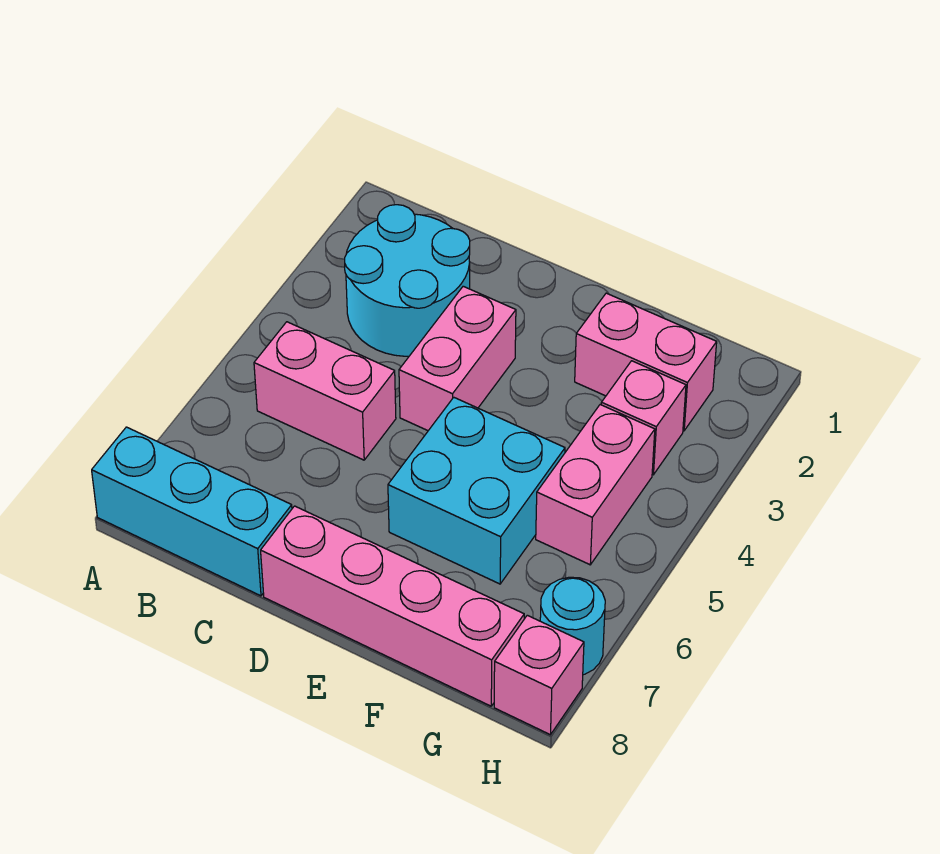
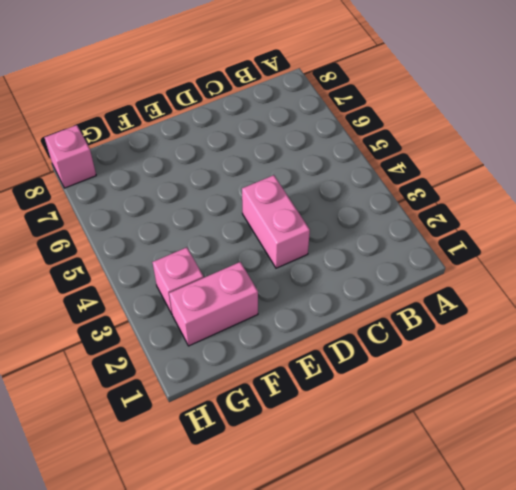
none -> cyan brick A8:C8 level 1
none -> cyan round brick B2:C3 level 1

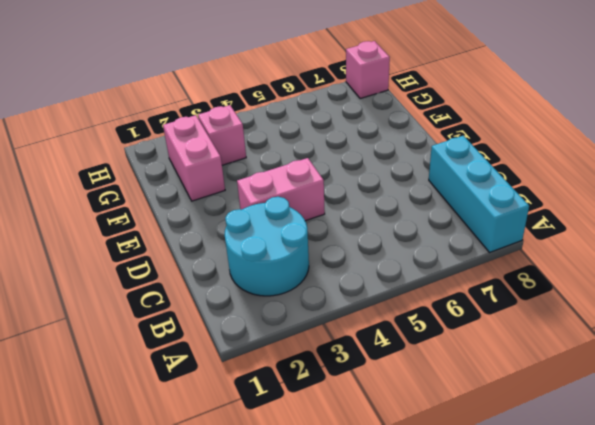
none -> pink brick B5:C5 level 1
none -> pink brick D8:G8 level 1

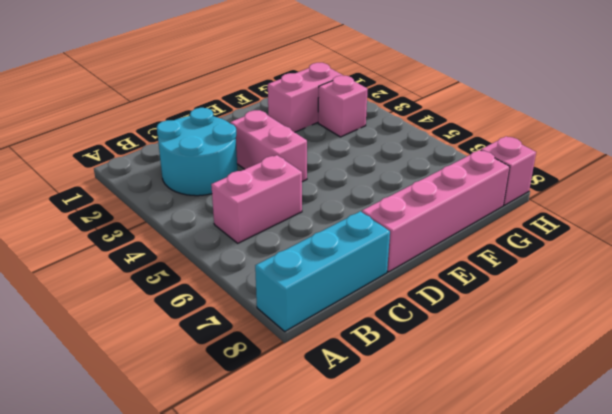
none -> cyan brick E5:F6 level 1
none -> pink brick G4:G5 level 1

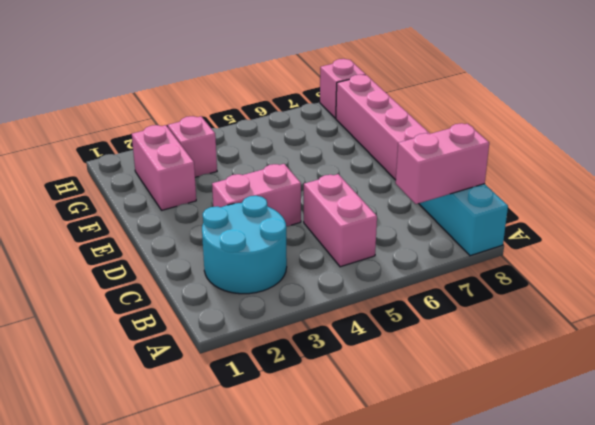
pink brick B7:B8 level 2 -> pink brick G4:G5 level 1
none -> cyan brick E5:F6 level 1
none -> cyan round brick H7 level 1

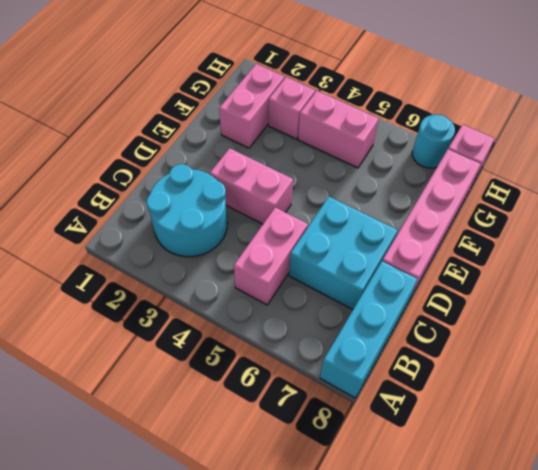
cyan brick C6:D7 level 1 -> cyan brick E5:F6 level 1

